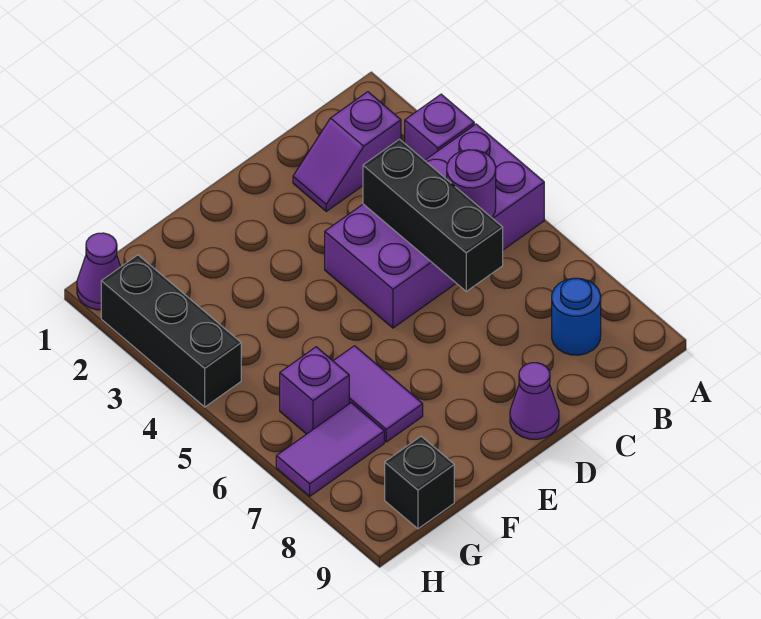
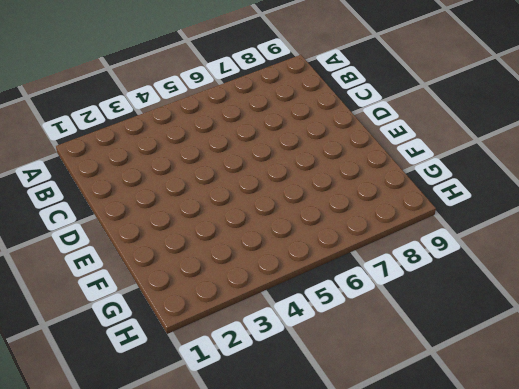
none -> purple brick A3 level 1
none -> purple brick A4:D5 level 1
none -> purple slope B2:C2 level 1 top B

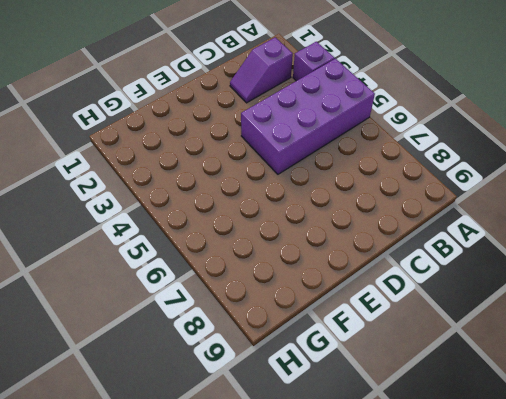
none -> blue round brick B8 level 1
none -> purple cone D9 level 1
none -> purple tile F6:F7 level 1

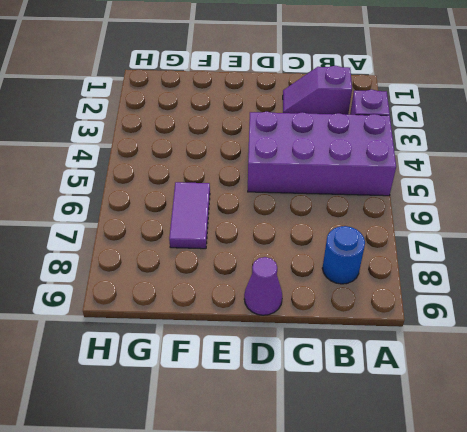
none -> purple brick G6 level 1
none -> purple tile G7:H7 level 1
none -> black brick G9 level 1

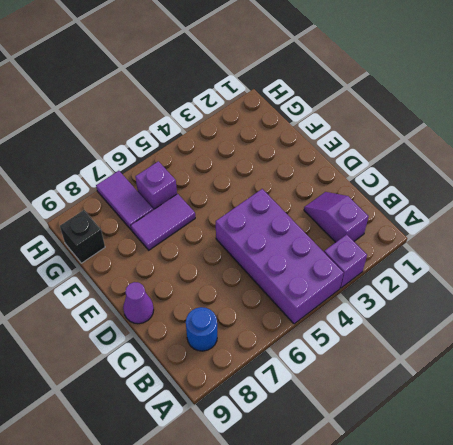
none -> purple cone H1 level 1
none -> black brick H2:H4 level 1
none -> purple round brick B5 level 2

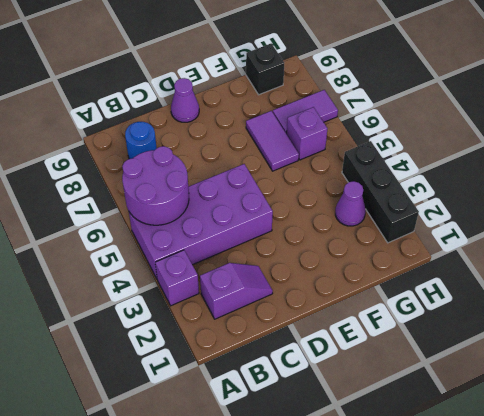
purple round brick A5:B6 level 2 -> purple round brick B5 level 2
purple cone G3 level 1 -> purple cone H1 level 1
none -> black brick C4:C6 level 2

